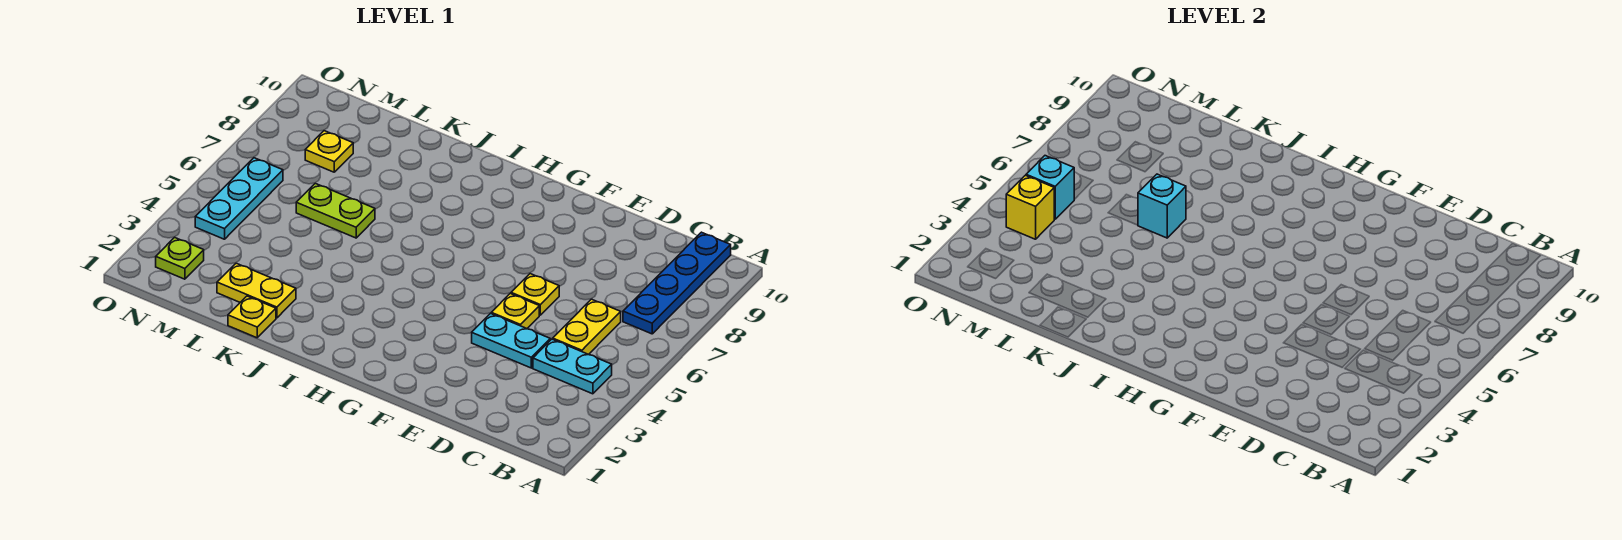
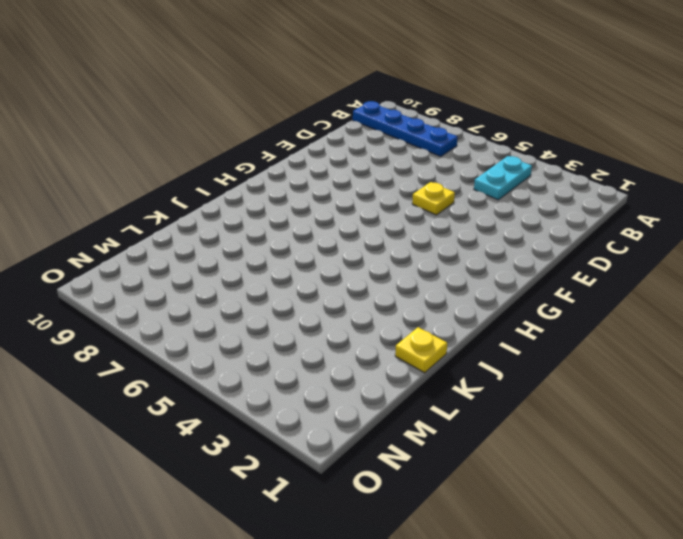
none -> yellow plate C5:C6 level 1
none -> cyan plate D4:E4 level 1
none -> yellow plate E6 level 1

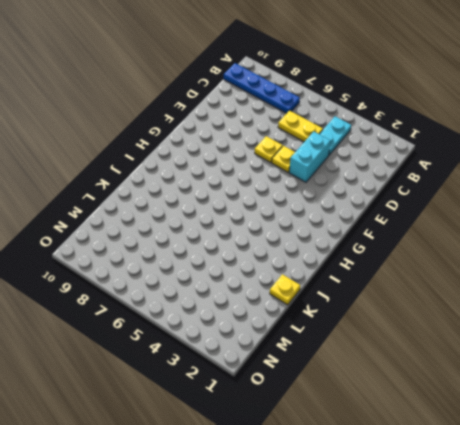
cyan brick D4:E4 level 1 -> cyan plate D4:E4 level 1
none -> yellow plate K2:L2 level 1
none -> lime plate K6:L6 level 1
none -> yellow plate M8 level 1

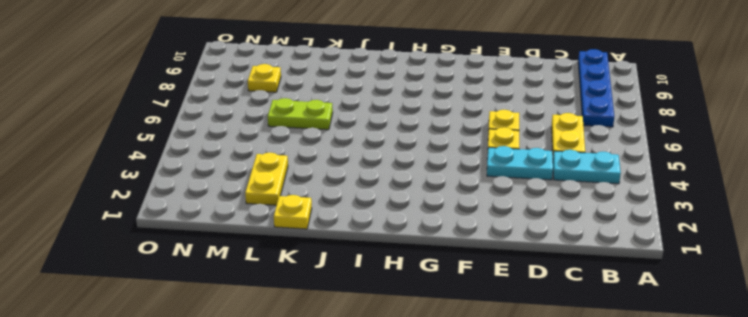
yellow plate L2:L3 level 1 -> yellow plate K2:L2 level 1
none -> lime plate N2 level 1
none -> cyan plate N4:N6 level 1
none -> cyan brick K6 level 2

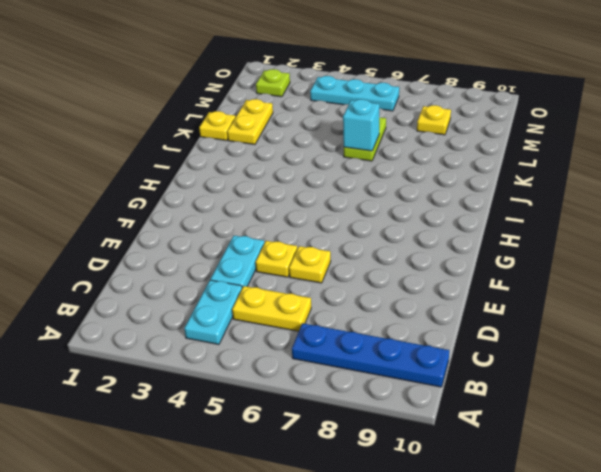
none -> yellow brick N4 level 2
none -> cyan brick N5 level 2

